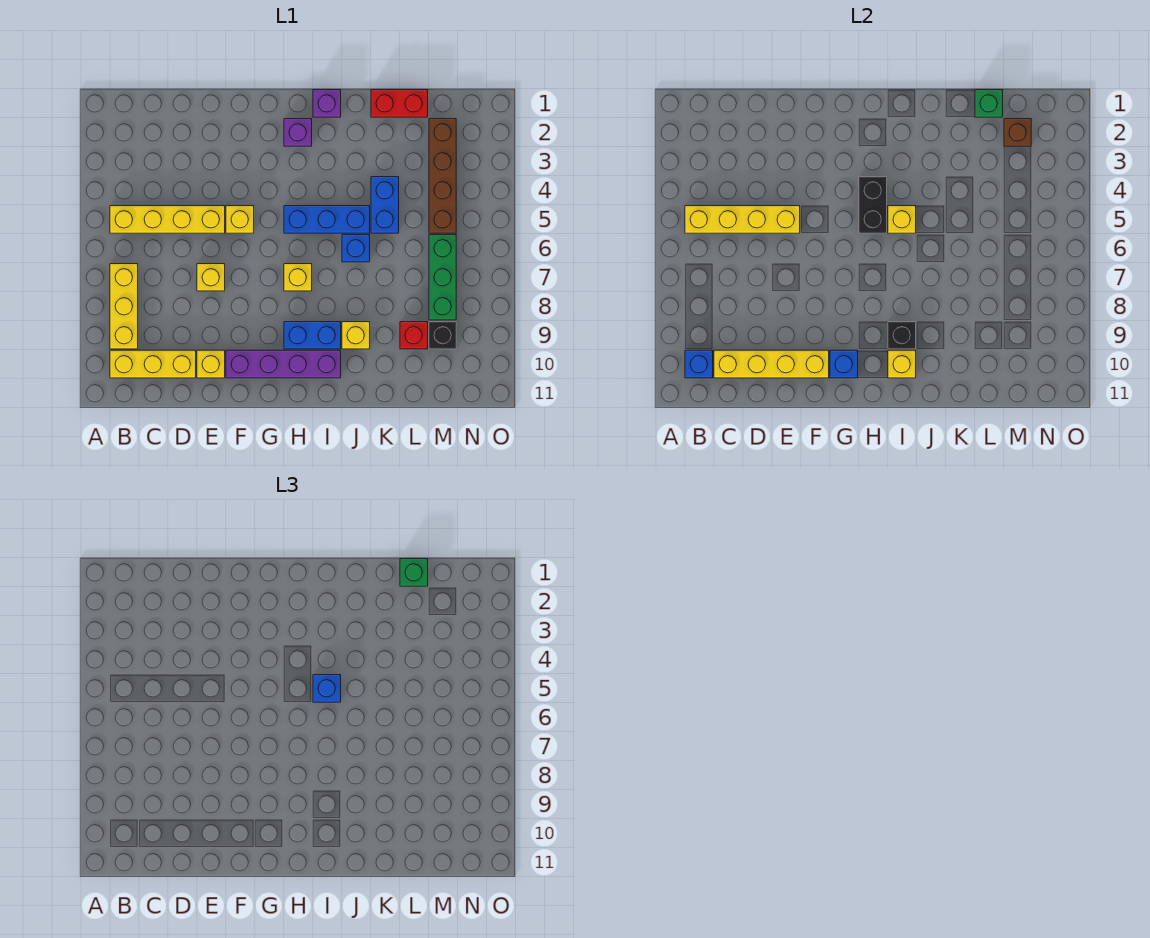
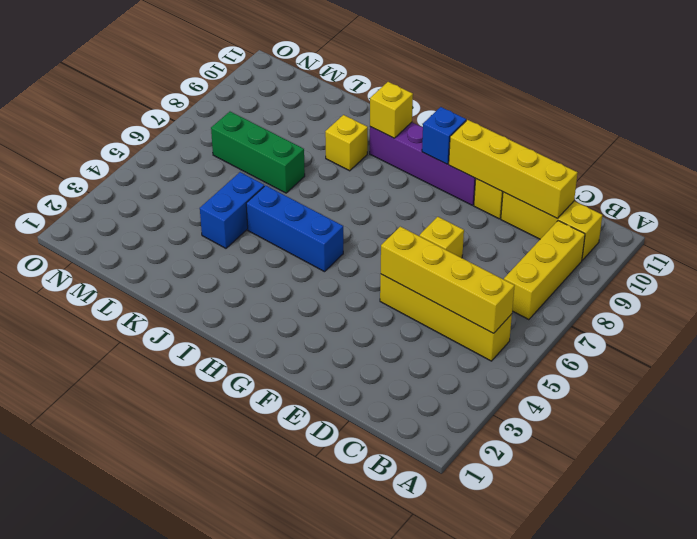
green brick K7:M7 level 1 -> green brick M6:M8 level 1
none -> yellow brick F5 level 1
none -> purple brick H2 level 1
none -> yellow brick H7 level 1
none -> blue brick H9:I9 level 1

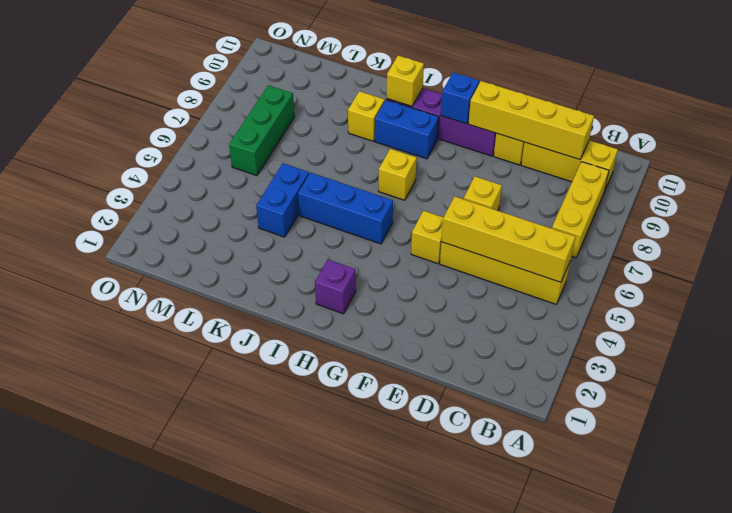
none -> purple brick I1 level 1
none -> blue brick J6 level 1
none -> red brick K1:L1 level 1
none -> red brick L9 level 1

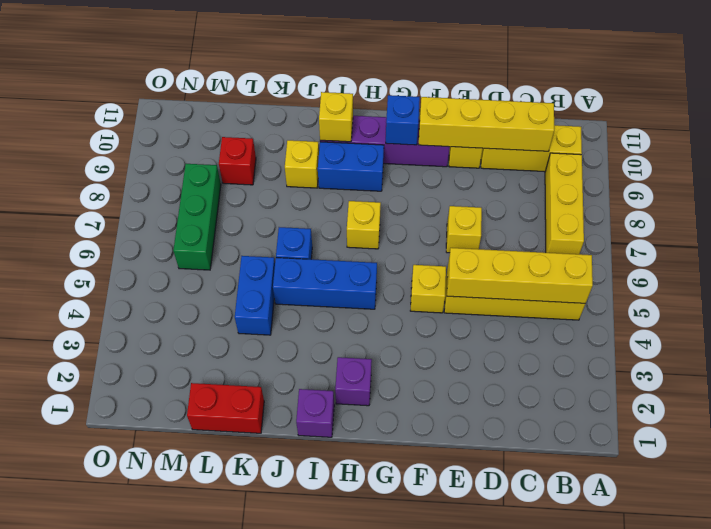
none -> brown brick M2:M5 level 1
none -> black brick M9 level 1
none -> blue brick B10 level 2
none -> black brick H4:H5 level 2

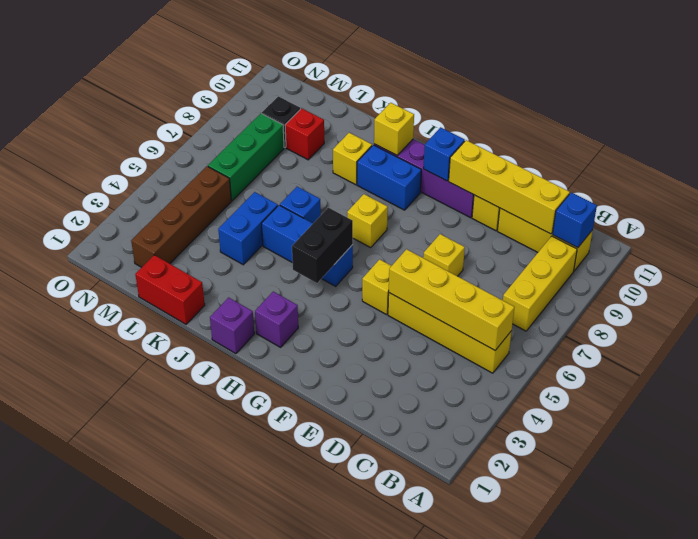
none -> yellow brick I5 level 2
none -> black brick I9 level 2
none -> green brick L1 level 2
none -> brown brick M2 level 2

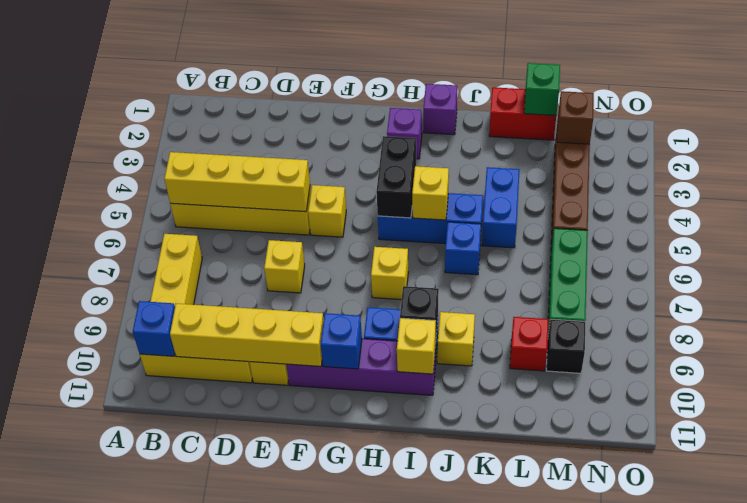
none -> blue brick I5 level 3
none -> green brick L1 level 3

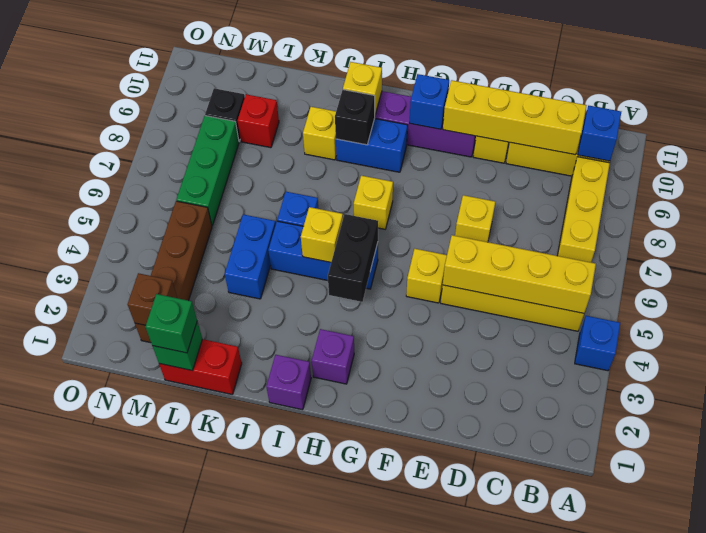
blue brick A4 level 1 -> blue brick I5 level 3

